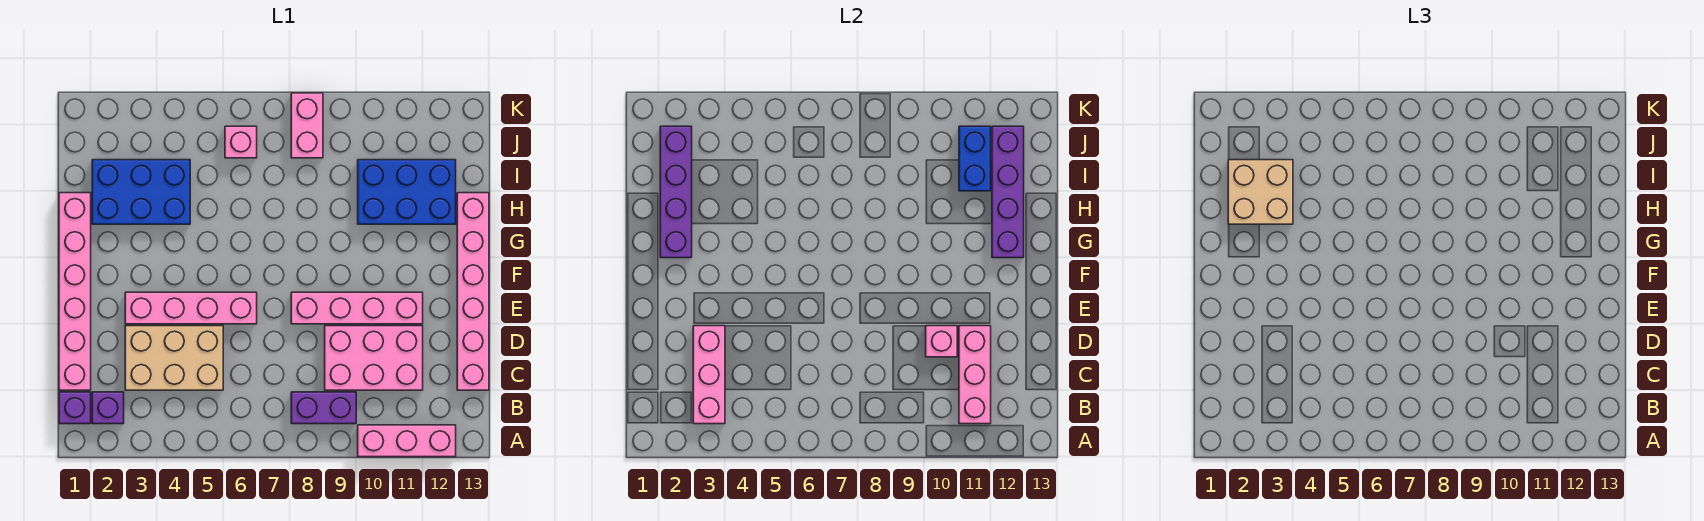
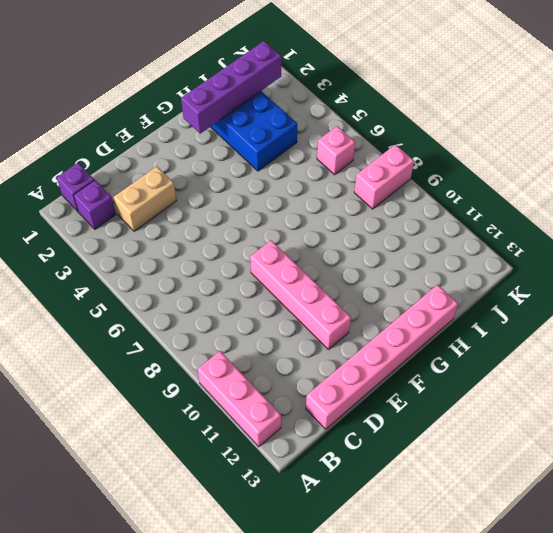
tan brick C3:D3 level 1 -> tan brick C3:D5 level 1
none -> purple brick B8:B9 level 1
none -> pink brick C1:H1 level 1
none -> pink brick C9:D11 level 1

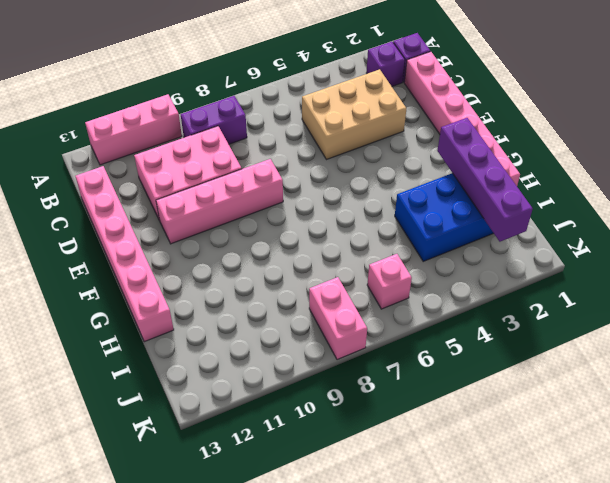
none -> pink brick E3:E6 level 1
none -> blue brick H10:I12 level 1
none -> pink brick B3:D3 level 2

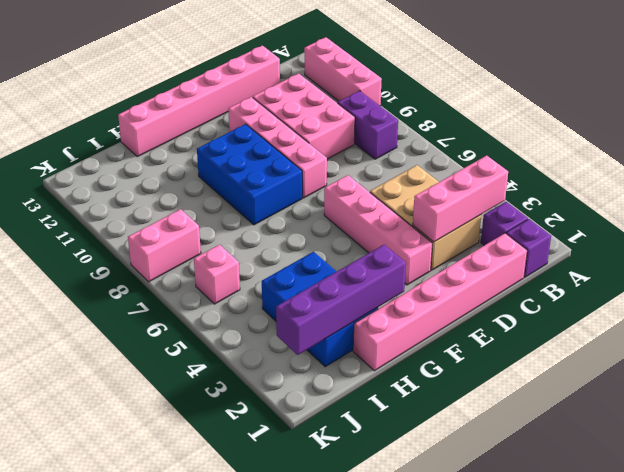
blue brick F8:G10 level 1 -> blue brick H10:I12 level 1
none -> pink brick B11:D11 level 2
none -> pink brick D10 level 2
none -> purple brick G12:J12 level 2

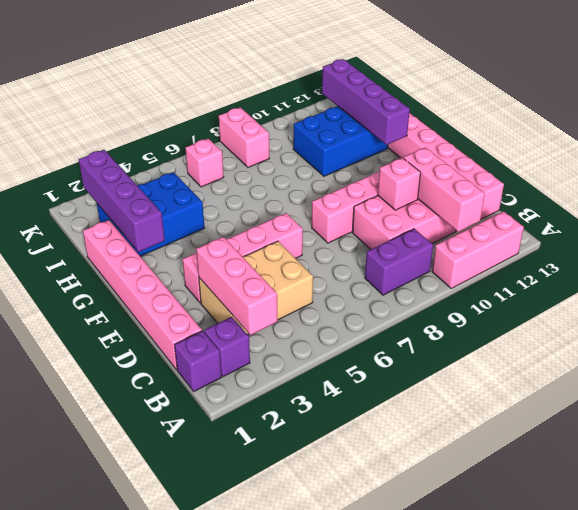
none -> blue brick I11:J11 level 2
none -> tan brick H2:I3 level 3

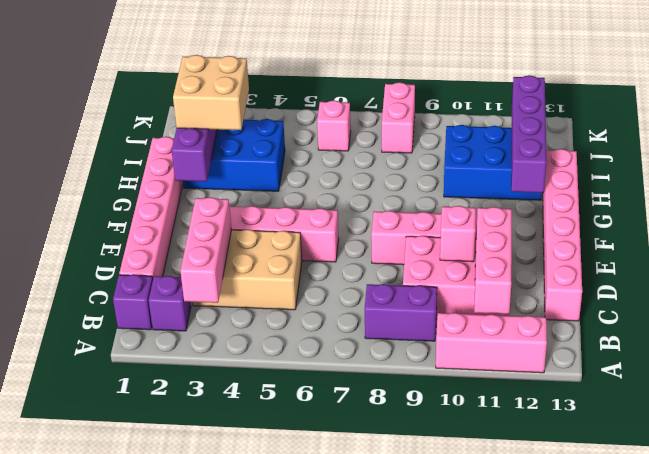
none -> blue brick I11:J11 level 2

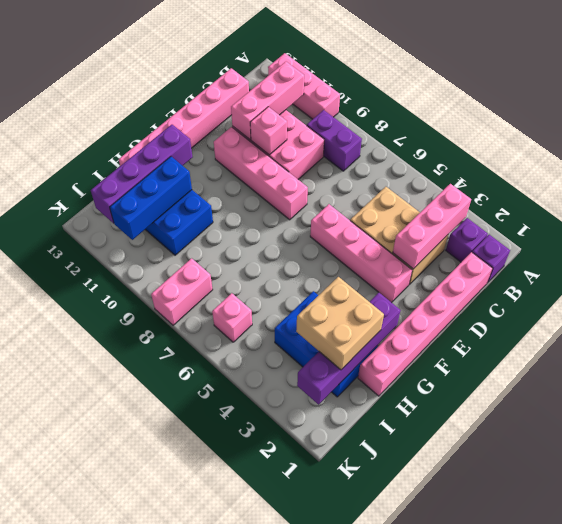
blue brick H11:J11 level 2 -> blue brick I11:J11 level 2

